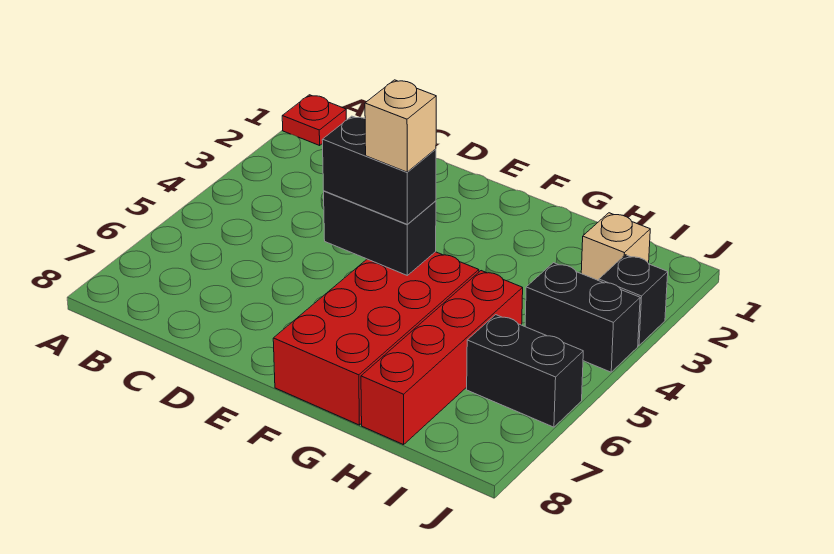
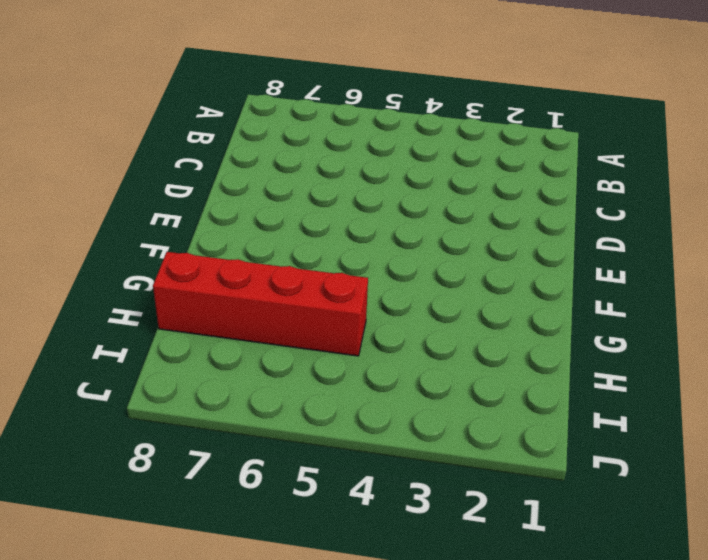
none -> red plate A1 level 1
none -> red brick F5:G8 level 1

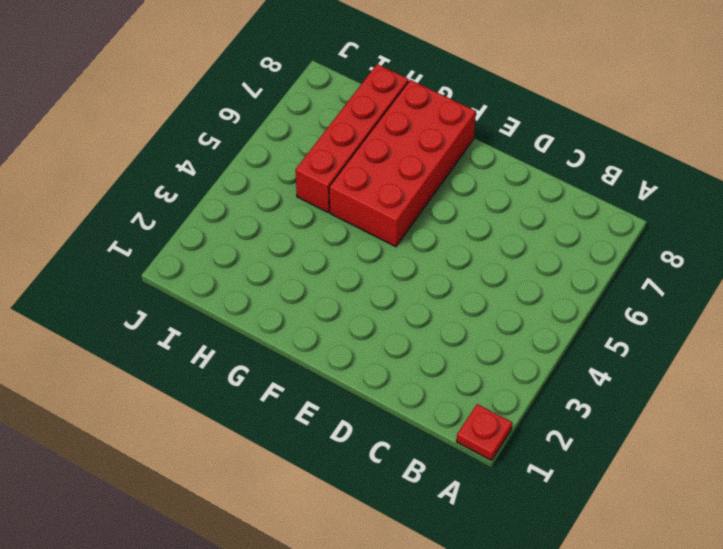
none -> tan brick I2 level 1
none -> black brick I4:J4 level 1

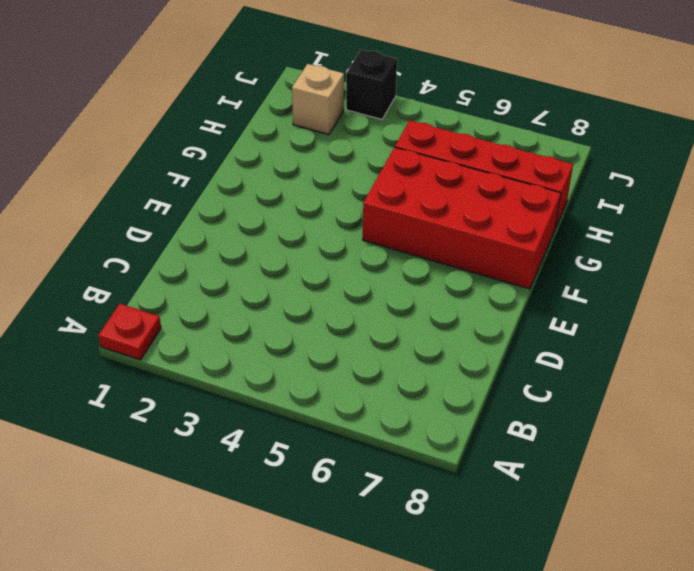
none -> black brick I4:J4 level 1
none -> black brick I6:J6 level 1

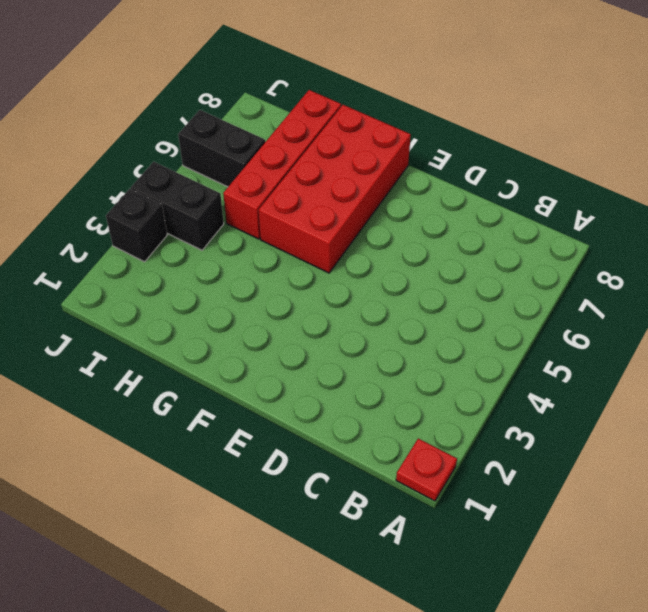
none -> tan brick I2 level 1
none -> black brick E5:F5 level 2

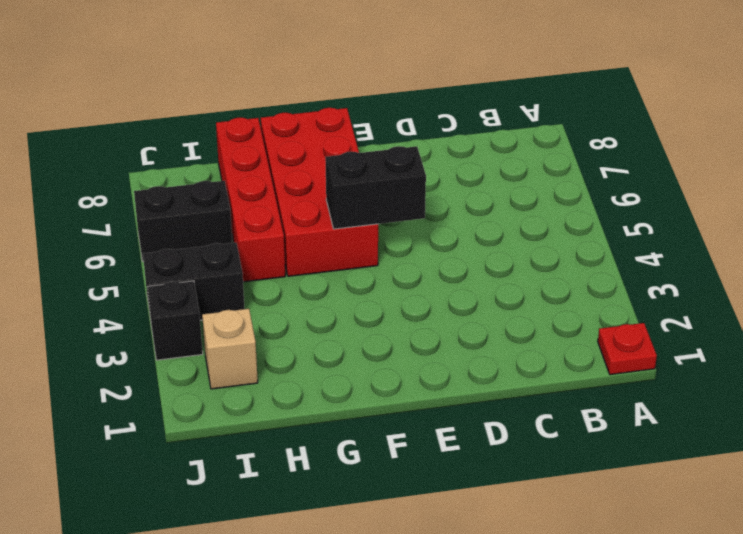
none -> black brick E5:F5 level 3
none -> tan brick F5 level 4

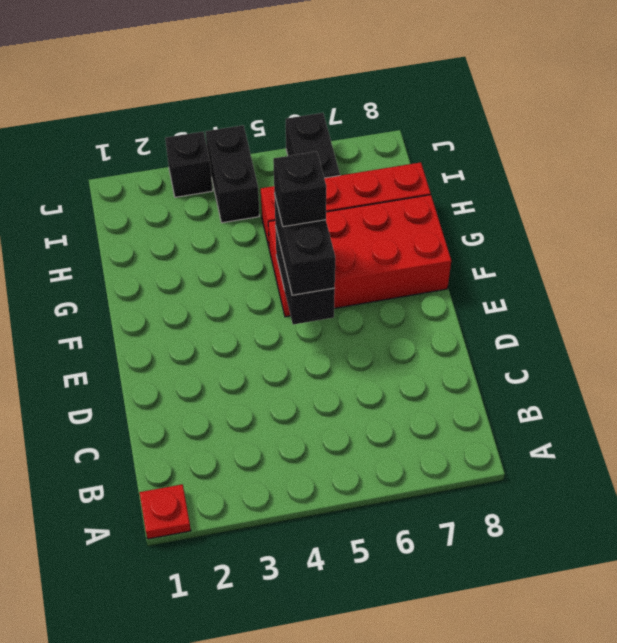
black brick F5 level 4 -> tan brick F5 level 4
none -> tan brick I2 level 1

